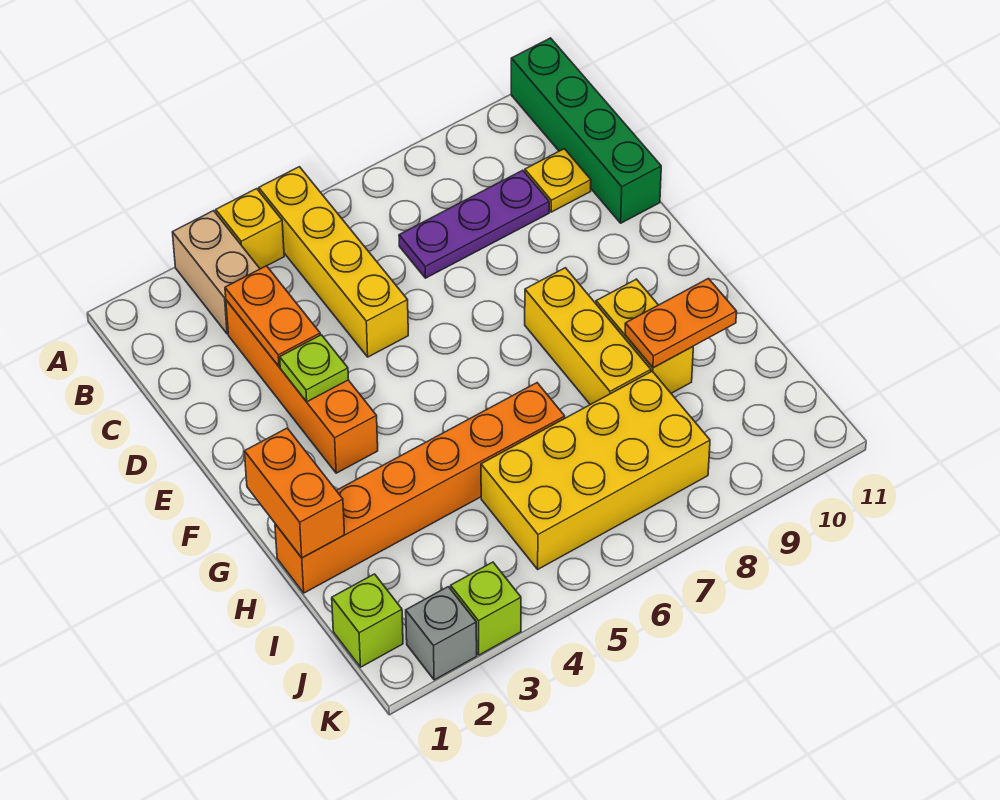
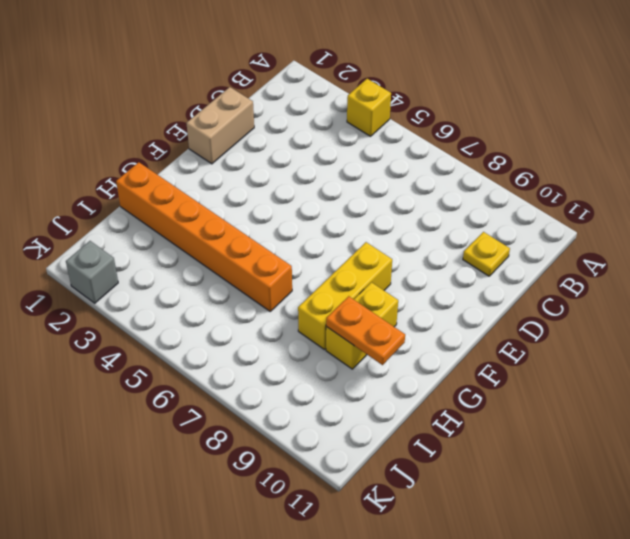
tan brick D1:E1 level 1 -> tan brick A3:B3 level 1
none -> yellow brick A5:D5 level 1
none -> green brick A11:D11 level 1
none -> orange brick C3:F3 level 1

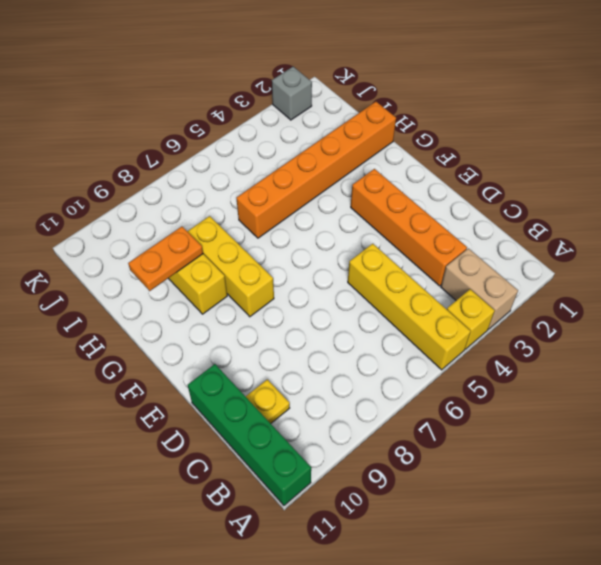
none -> purple plate C7:C9 level 1
none -> yellow brick I5:J8 level 1
none -> lime brick J1 level 1

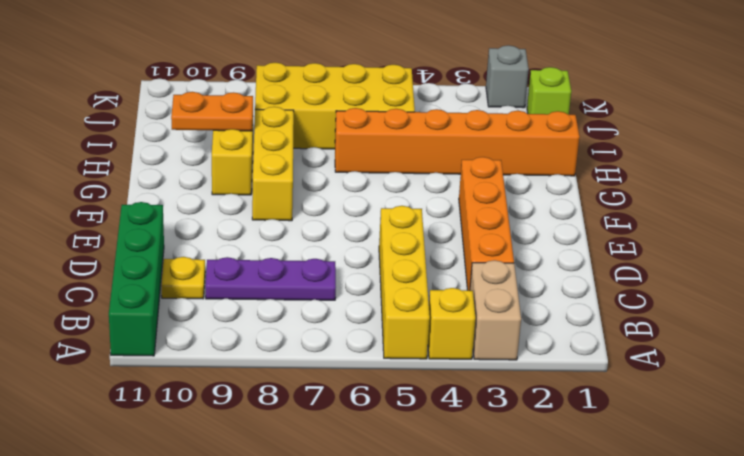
none -> lime brick K3 level 1
none -> orange plate C3:D3 level 2
none -> lime plate E3 level 2

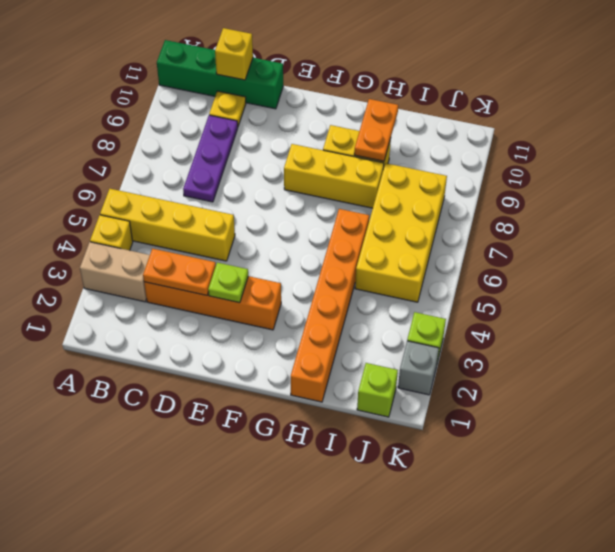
yellow brick C11 level 2 -> none
none -> orange brick G1:H1 level 2

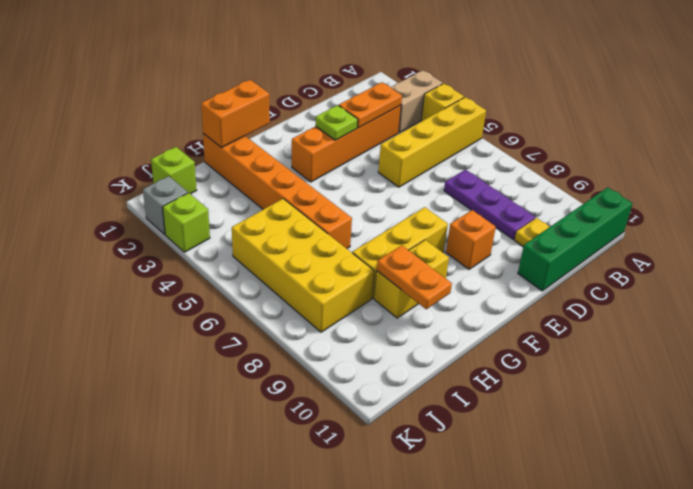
orange brick E9 level 1 -> none

